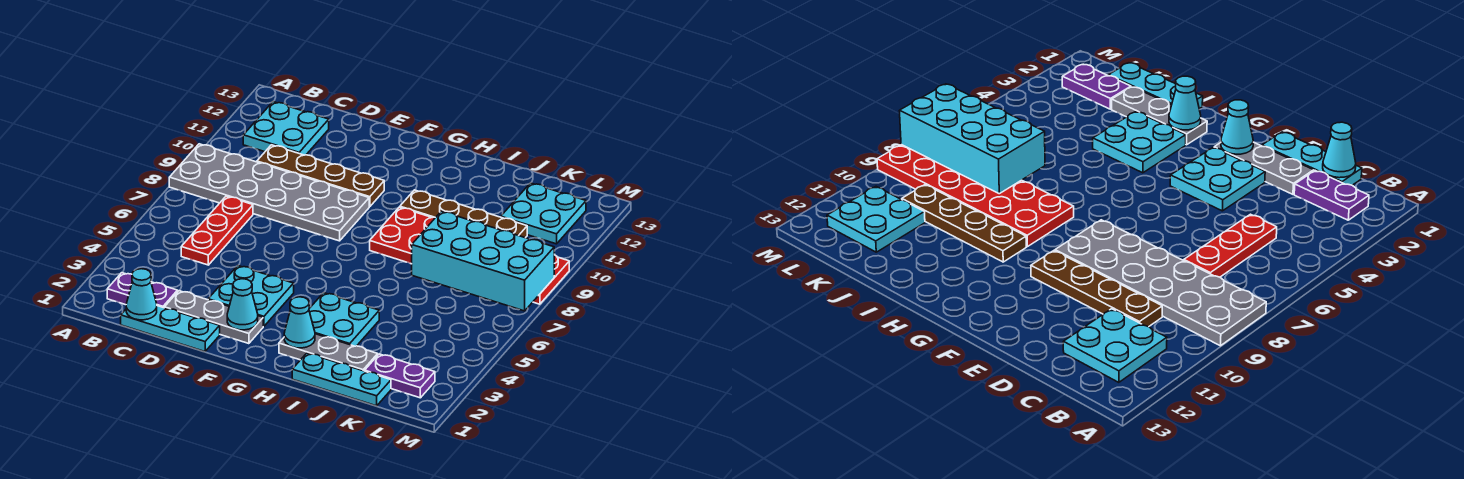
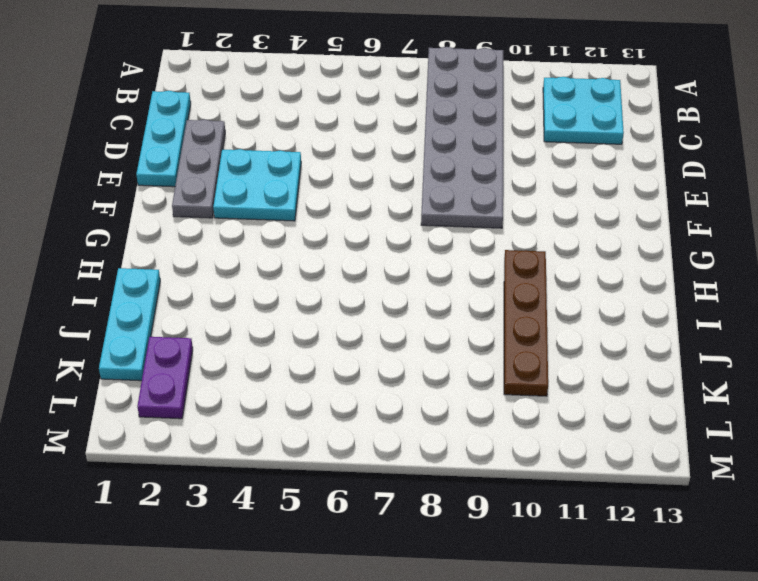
none -> purple plate B2:C2 level 1
none -> red plate C5:C7 level 1
none -> brown plate C10:F10 level 1

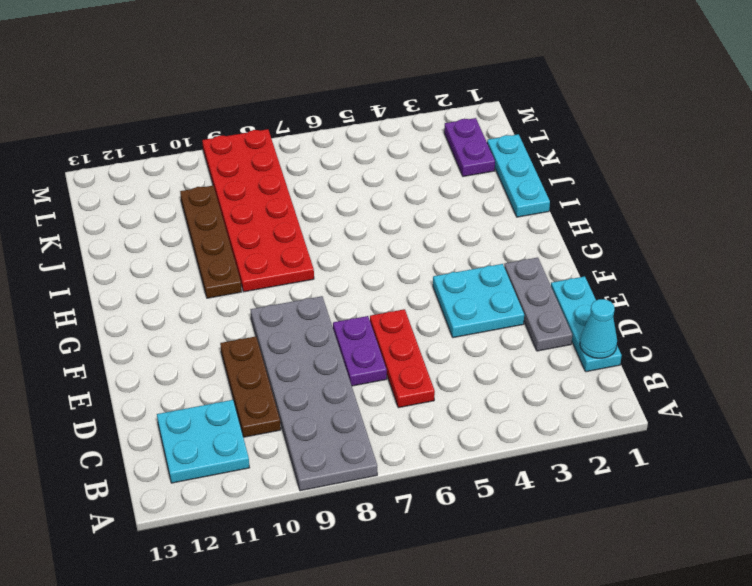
red plate C6:E6 level 1 -> red plate C5:C7 level 1
brown plate C10:E10 level 1 -> brown plate C10:F10 level 1
purple plate D7:E7 level 1 -> purple plate B2:C2 level 1
none -> grey plate H2:J2 level 1
none -> cyan plate H3:I4 level 1
none -> cyan plate K11:L12 level 1

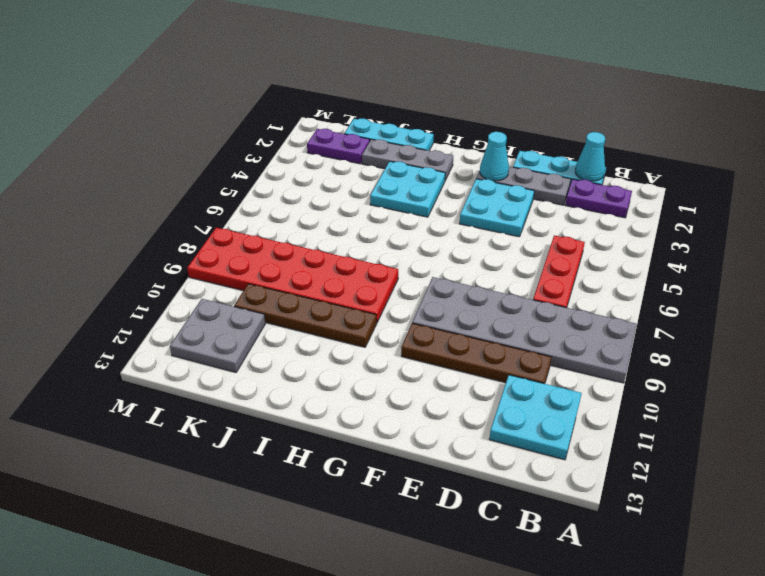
grey plate K11:L12 level 1 -> cyan plate K11:L12 level 1
none -> cyan cone H2 level 2
none -> cyan brick J7:M8 level 2

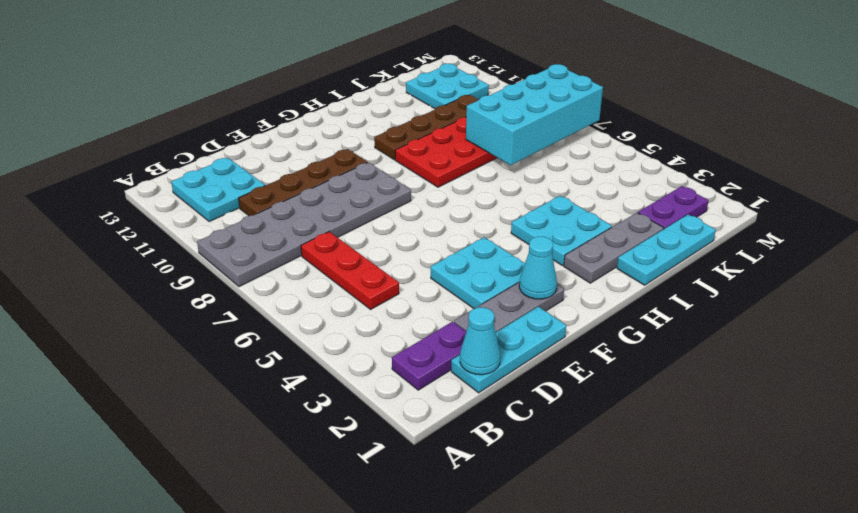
none -> cyan cone H2 level 2

